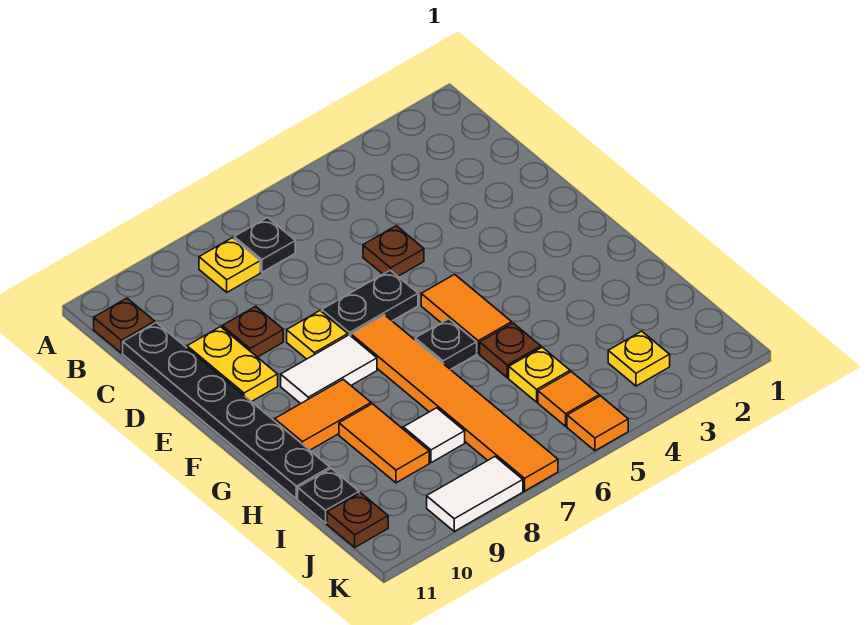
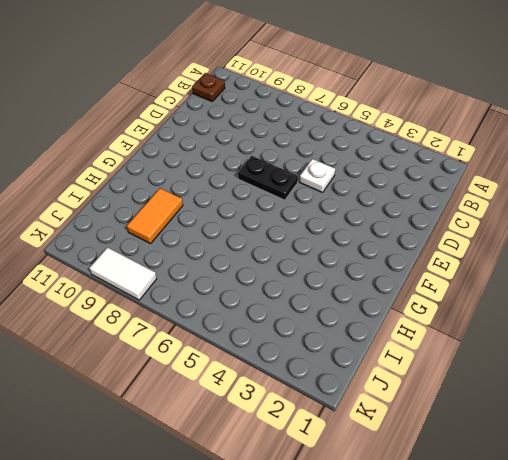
white plate D5 level 1 -> brown plate D5 level 1
none -> black plate B7 level 1
none -> yellow plate B8 level 1
none -> black plate C11:H11 level 1

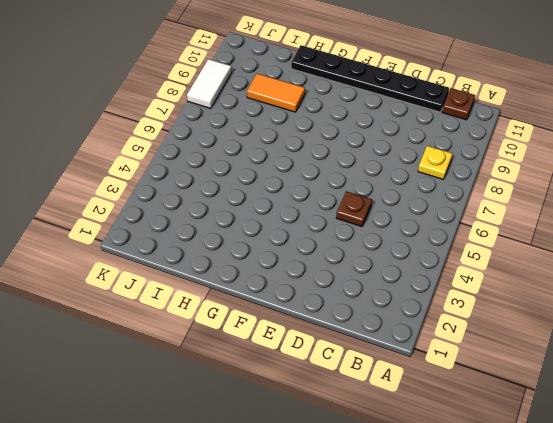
none -> black plate B7 level 1
none -> brown plate D9 level 1
none -> yellow plate D10:E10 level 1

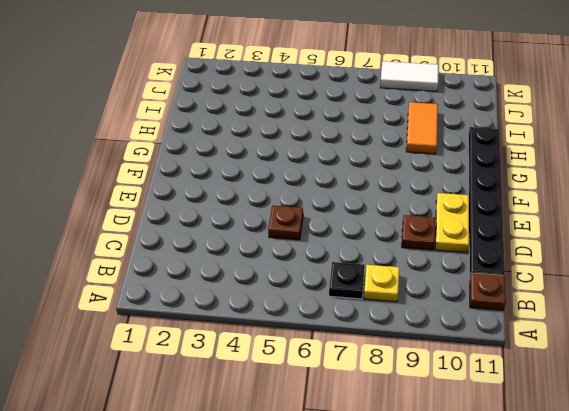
none -> black plate E6:E7 level 1
none -> yellow plate E8 level 1
none -> orange tile F5:G5 level 1

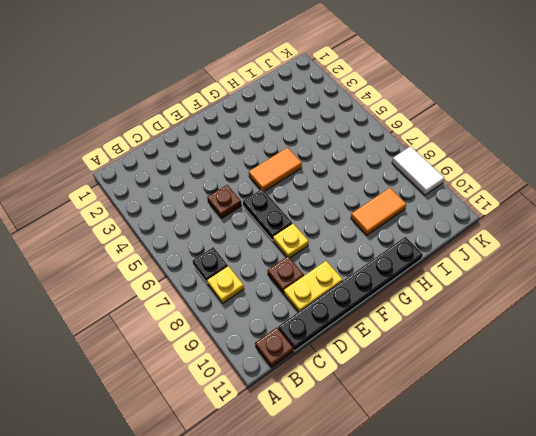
none -> orange tile F7:K7 level 1
none -> white tile F8:F9 level 1
none -> black plate G6 level 1

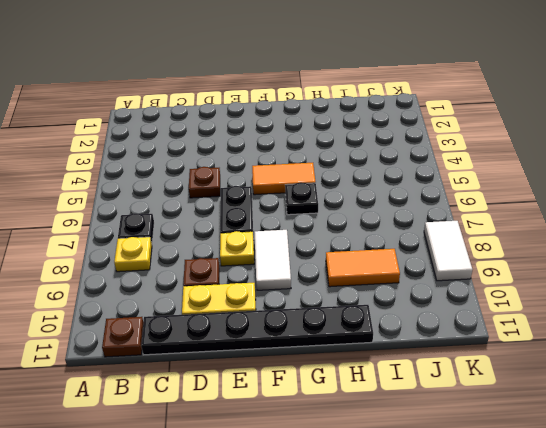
none -> orange tile F7:K7 level 1
none -> orange tile G9:G10 level 1
none -> brown plate H5 level 1

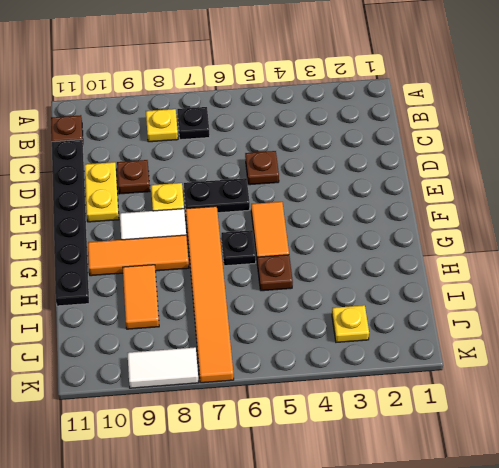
orange tile G8:G10 level 1 -> orange tile G9:G10 level 1
none -> yellow plate I5 level 1
none -> white tile I8 level 1
none -> black plate I11 level 1

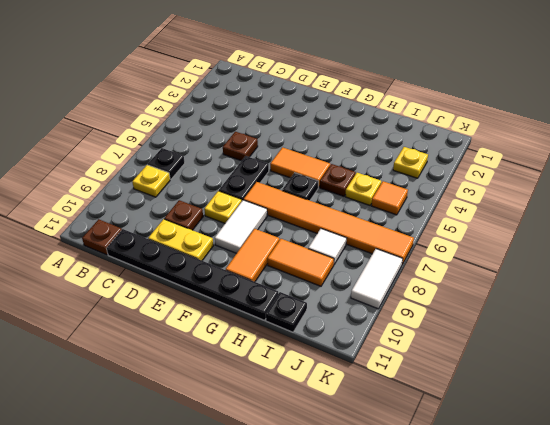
none -> brown plate J11 level 1
none -> orange tile K5 level 1

